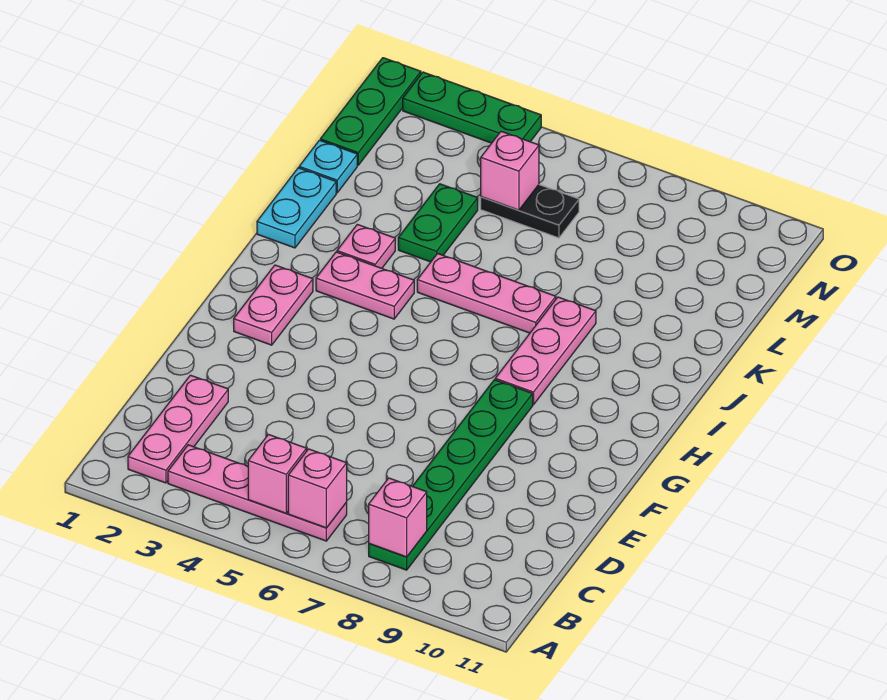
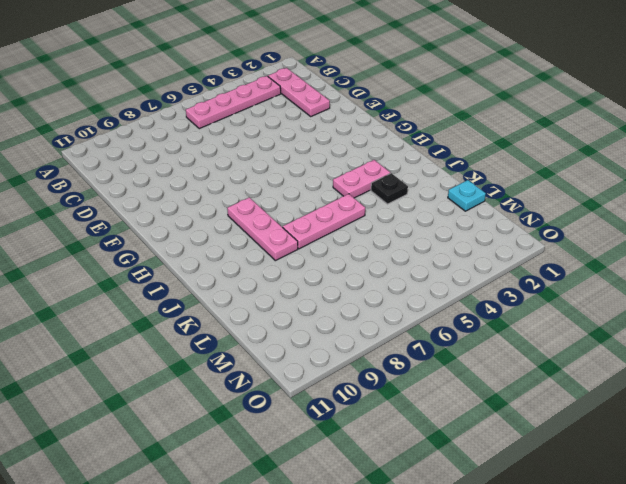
black plate J3 level 1 -> pink plate J3 level 1
none -> green plate B8:G8 level 1
none -> pink plate G2:H2 level 1
none -> cyan plate J1:K1 level 1

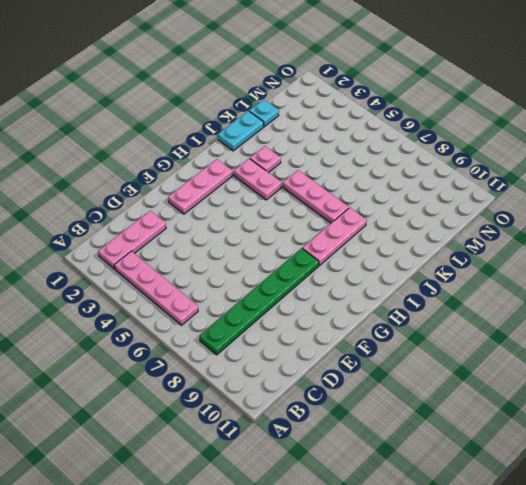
pink plate F2:H2 level 1 -> pink plate G2:H2 level 1
none -> green plate K4:L4 level 1
none -> green plate M1:O1 level 1
none -> black plate M5:M6 level 1

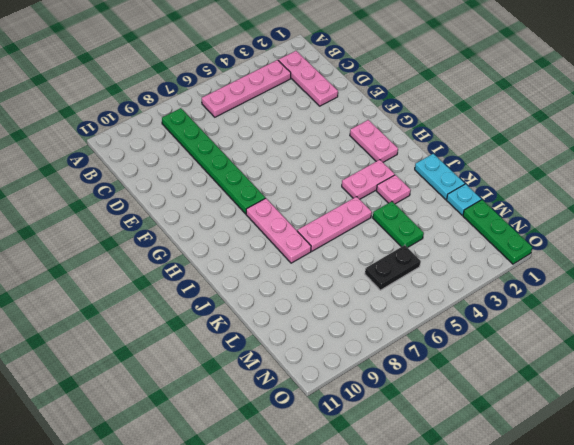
none -> green plate O2:O4 level 1
none -> pink brick B5 level 2
none -> pink brick B6 level 2

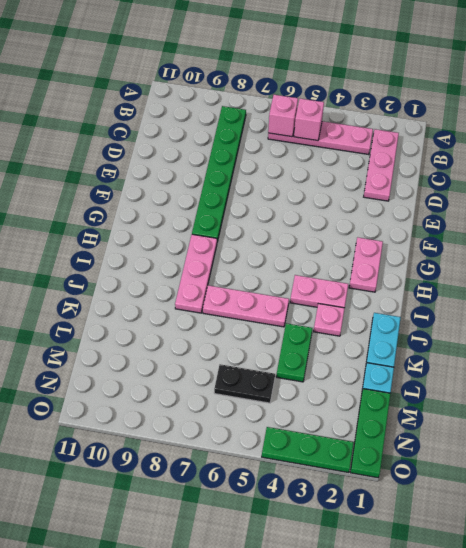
none -> pink brick B8 level 2
none -> pink brick M5 level 2

